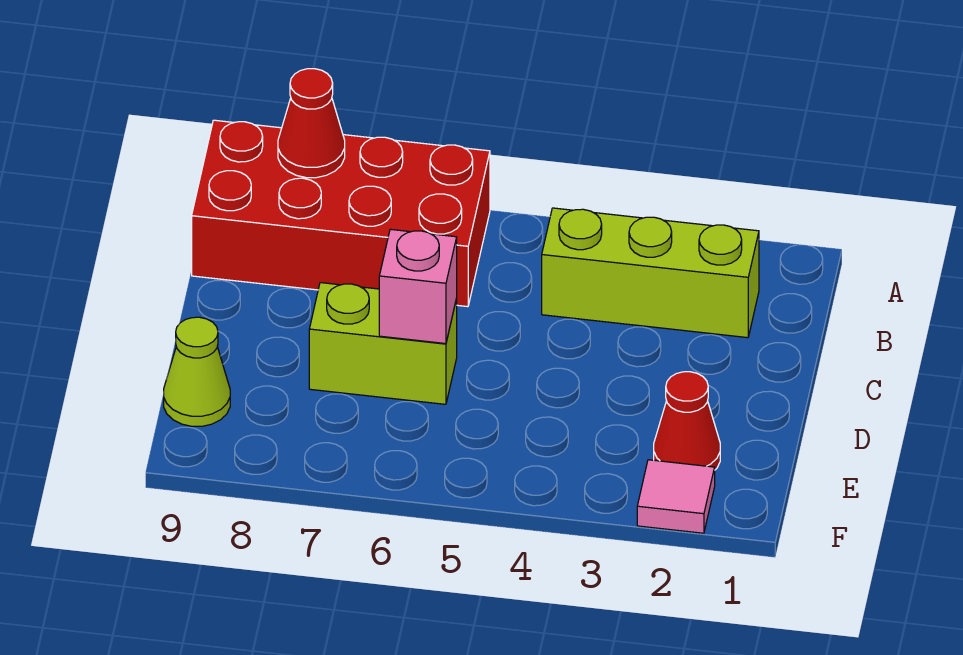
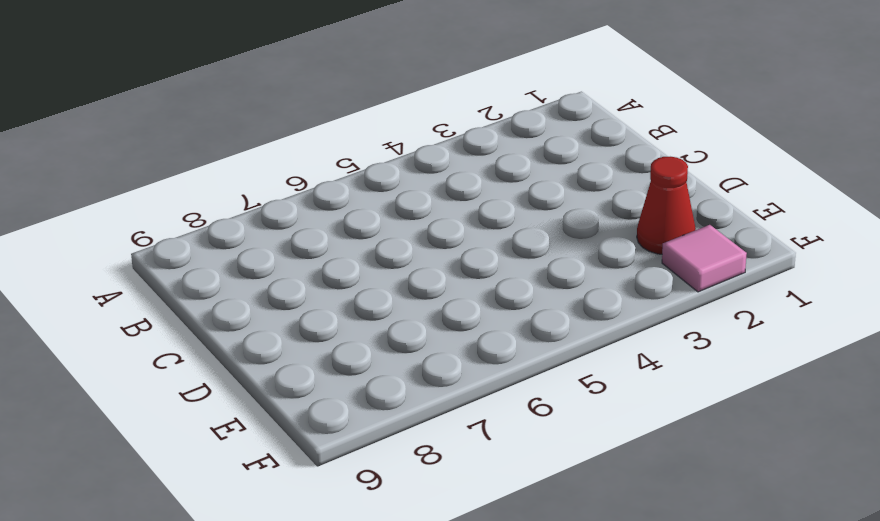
none -> red brick A6:B9 level 1
none -> lime brick B2:B4 level 1

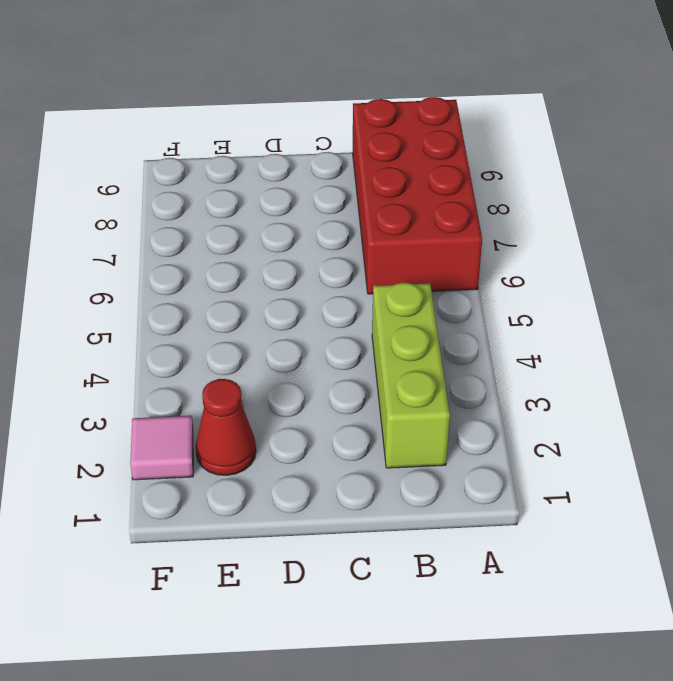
none -> lime brick D6:D7 level 1
none -> lime cone E9 level 1

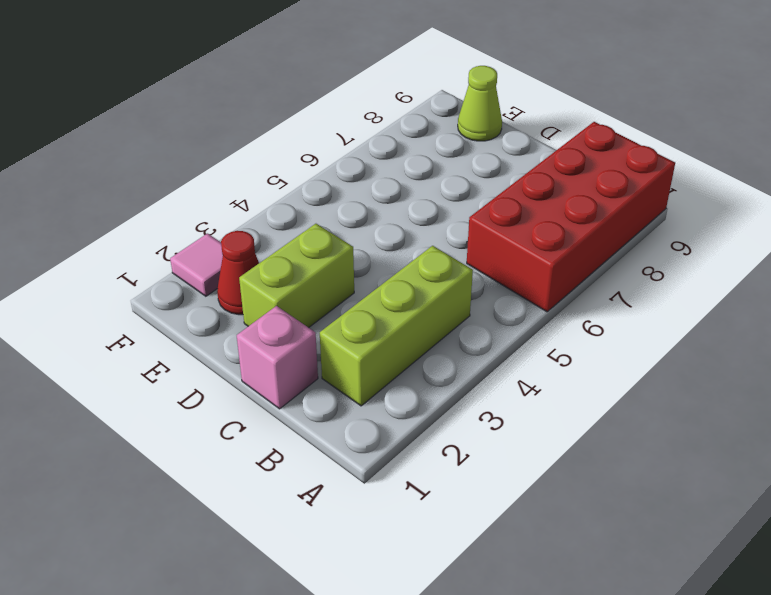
pink brick C1 level 1 -> pink brick D6 level 2
lime brick D2:D3 level 1 -> lime brick D6:D7 level 1
none -> red cone A8 level 2

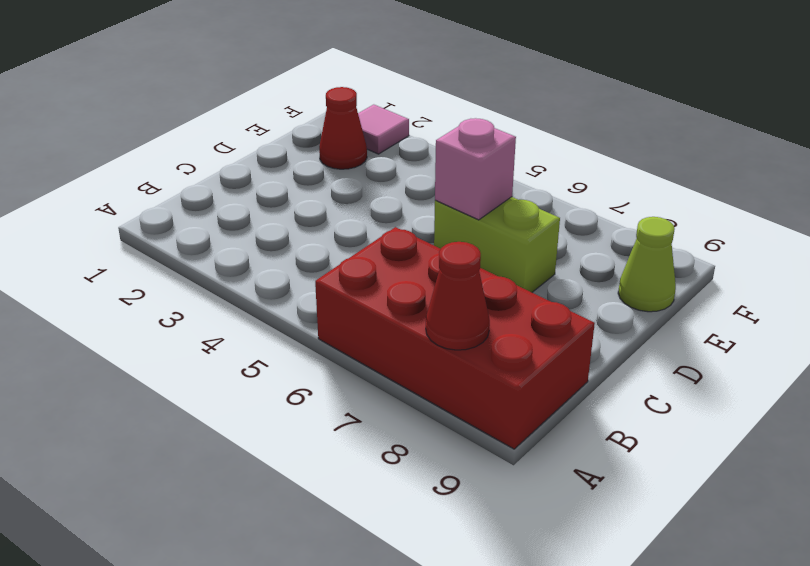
none -> lime brick B2:B4 level 1

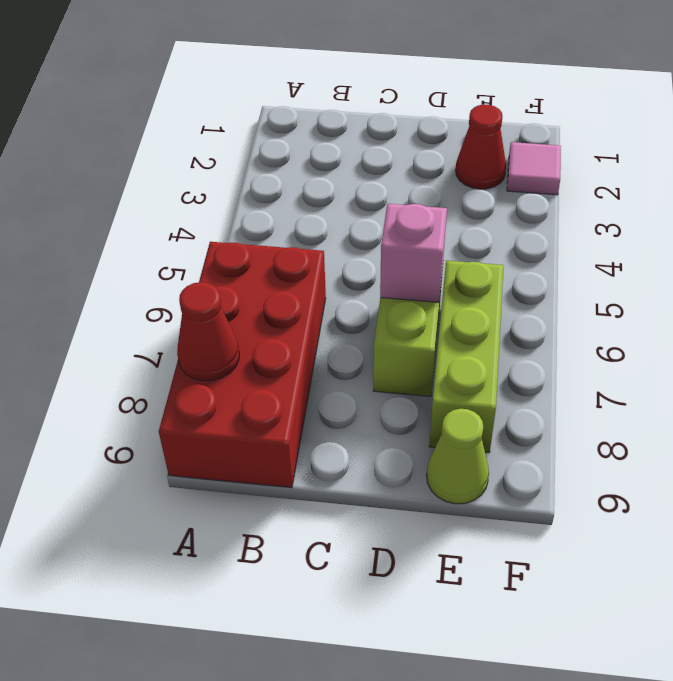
lime brick E6:E8 level 1 -> lime brick B2:B4 level 1

